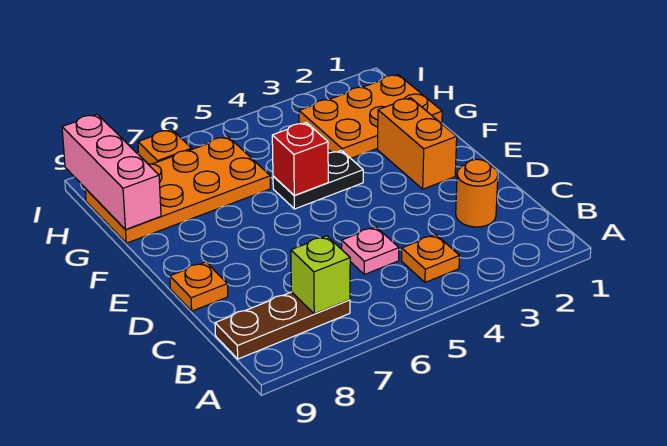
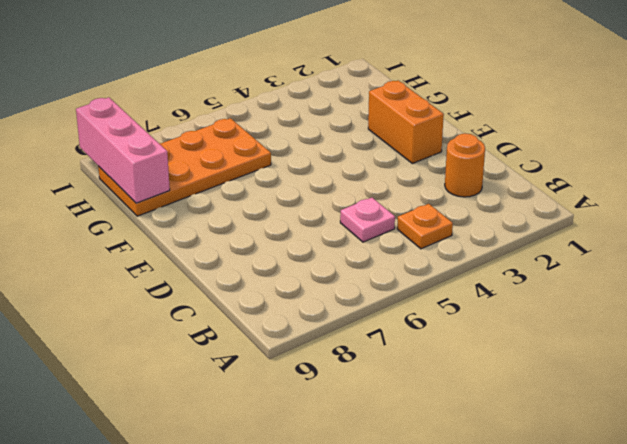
none -> brown plate B7:B9 level 1
none -> orange plate D9 level 1
none -> black plate F4:F5 level 1

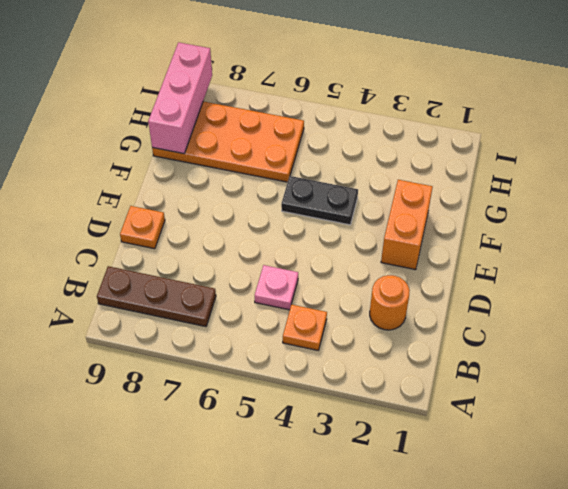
none -> orange plate G1:H3 level 1
none -> orange plate I7 level 1
none -> lime brick B7 level 2

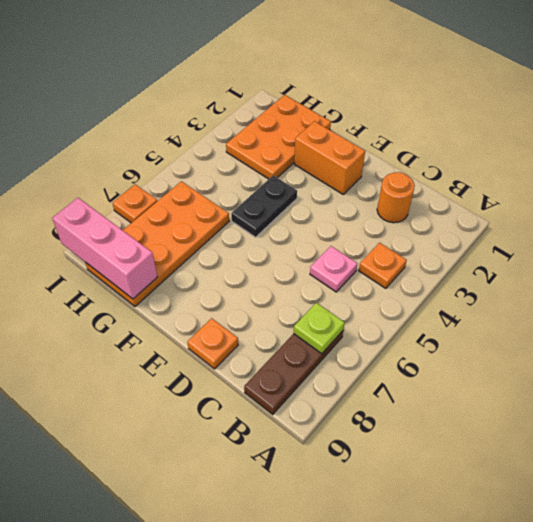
lime plate B7 level 2 -> lime brick B7 level 2
none -> red brick F5 level 2

